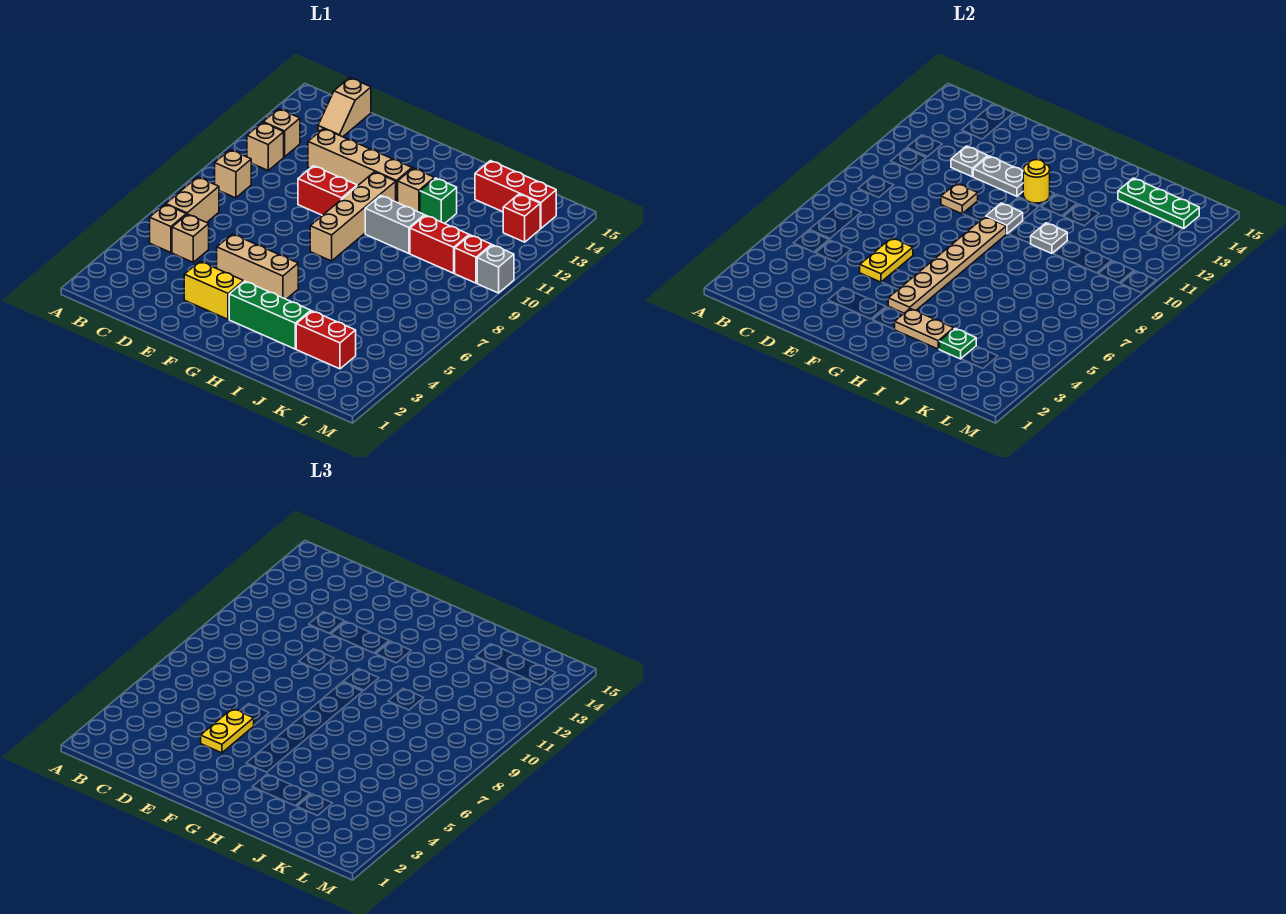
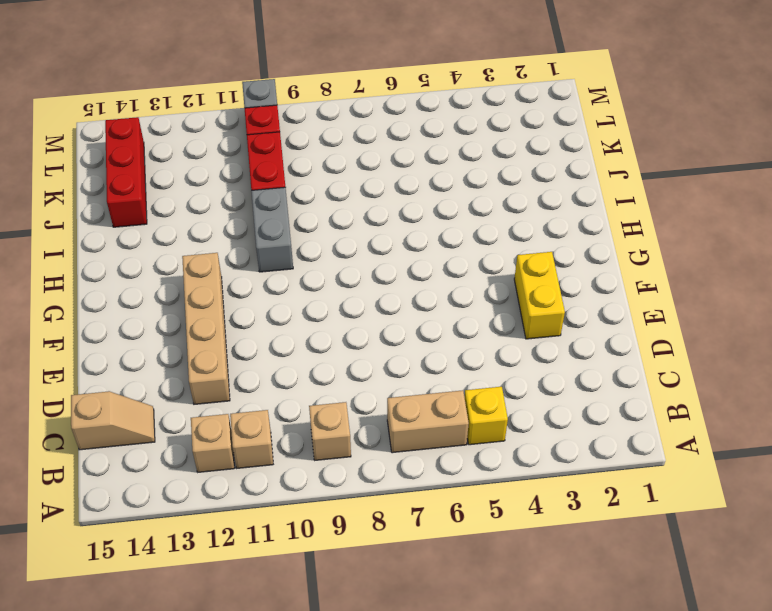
yellow brick B5 level 1 -> tan brick B5 level 1
none -> tan brick C5 level 1
none -> tan brick E5:G5 level 1
none -> red brick E10:F10 level 1
none -> green brick G3:I3 level 1

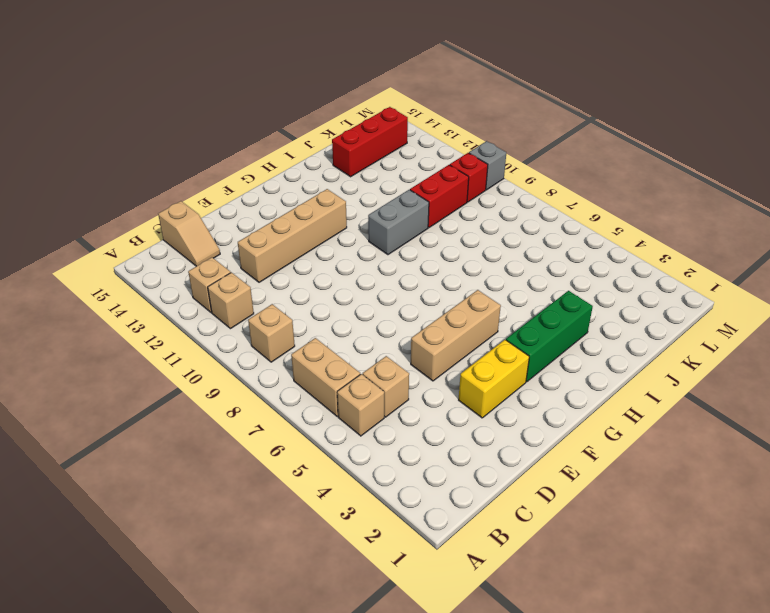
none -> red brick E10:F10 level 1
none -> tan brick G8:G11 level 1
none -> tan brick H12 level 1
none -> green brick I12 level 1

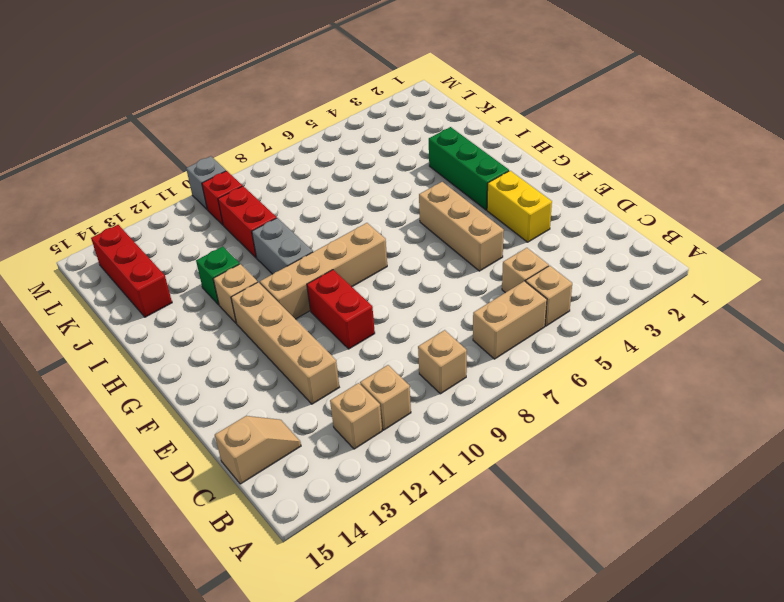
none -> red brick J3:K3 level 1
none -> red brick L13 level 1
none -> grey plate D12 level 2
none -> yellow plate E5:E6 level 2

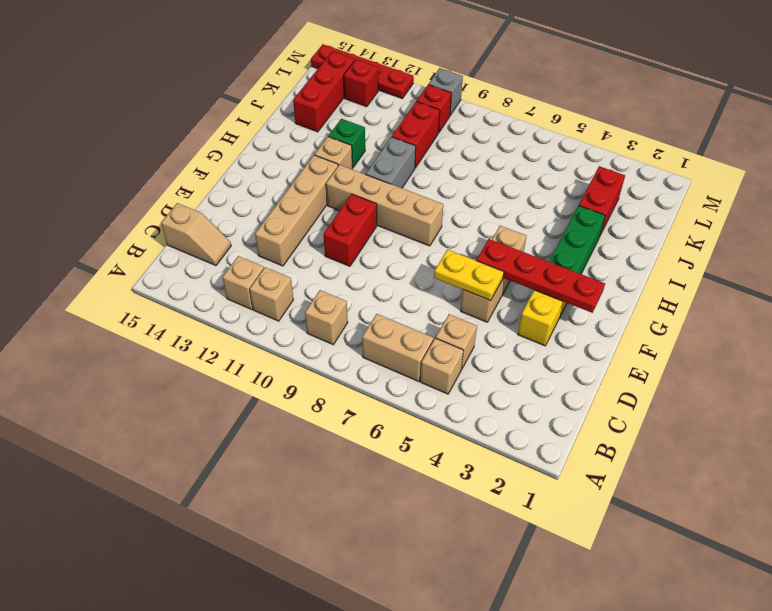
red plate F2:F5 level 2 -> none
red plate M12:M15 level 1 -> none
none -> grey plate D12 level 2
none -> tan plate E10 level 2
none -> grey plate E12:F12 level 2
none -> tan plate G4:G9 level 2

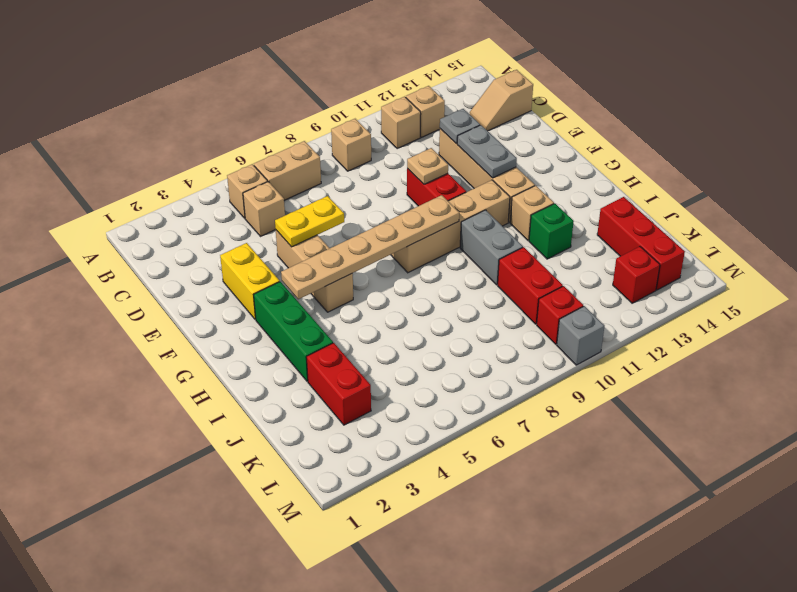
none -> grey plate G10 level 2
none -> yellow round brick G12 level 2
none -> tan plate H3:I3 level 2
none -> grey plate I10 level 2

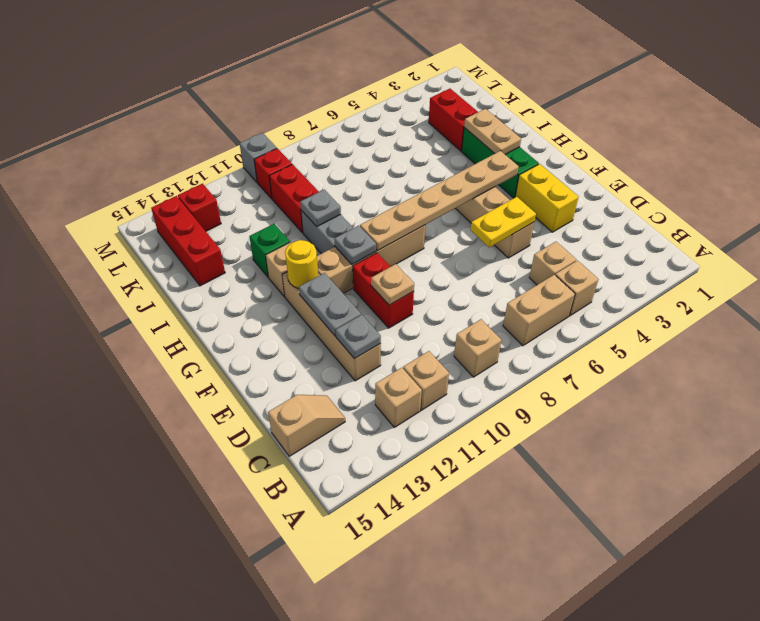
none -> green plate J3 level 2
none -> green plate J14:L14 level 2
none -> yellow plate E4:E5 level 3

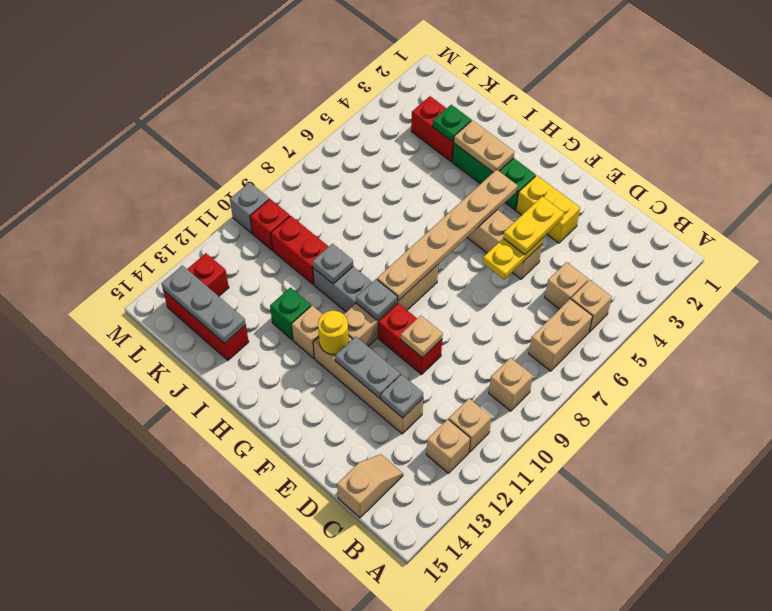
grey plate J14:L14 level 2 -> green plate J14:L14 level 2

